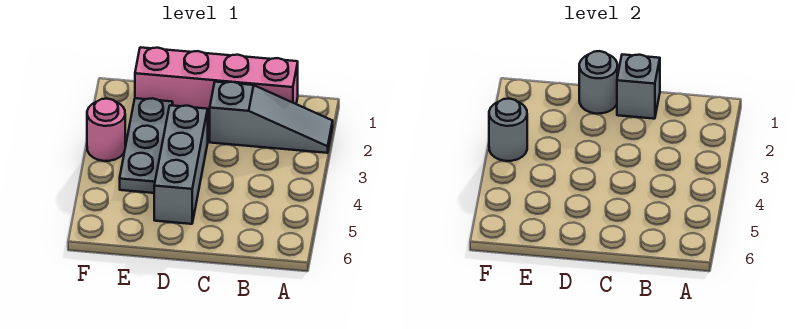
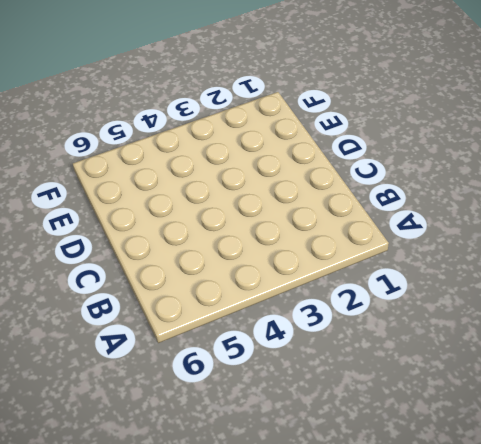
none -> grey slope A2:C2 level 1 top C
none -> pink brick B1:E1 level 1

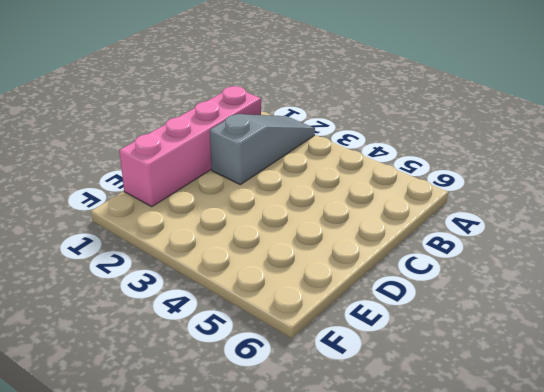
none -> grey brick D3:D5 level 1
none -> grey plate E2:E4 level 1

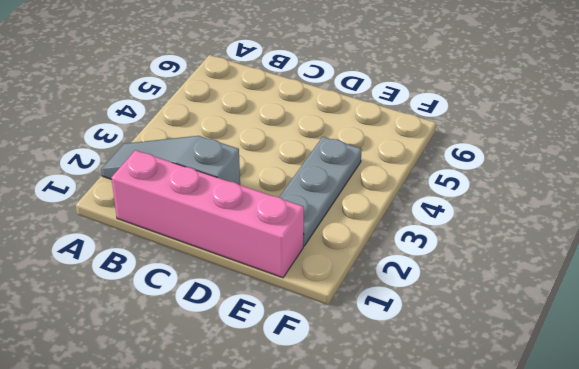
none -> grey brick D3:D5 level 1
none -> pink round brick F3 level 1

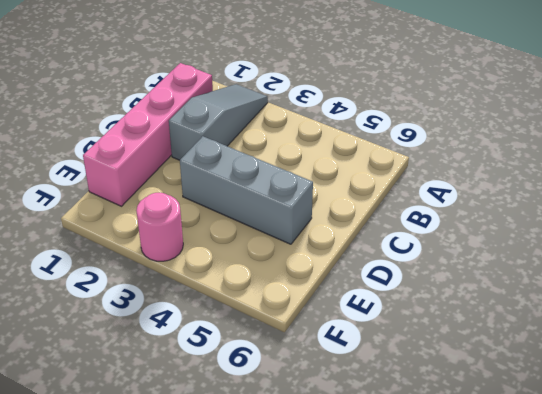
none -> grey plate E2:E4 level 1
none -> grey brick C1 level 2

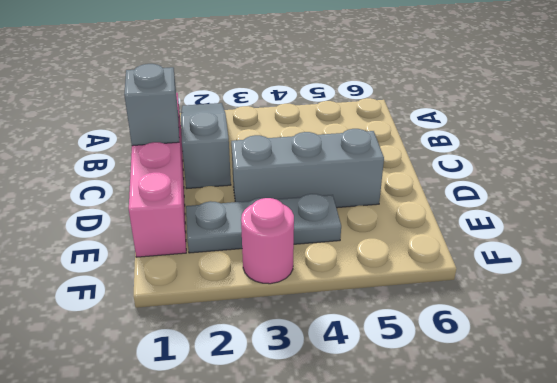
none -> grey round brick D1 level 2
none -> grey round brick F3 level 2

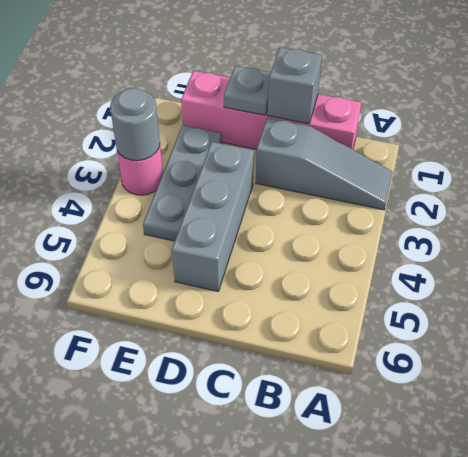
grey plate D1 level 2 -> grey round brick D1 level 2

